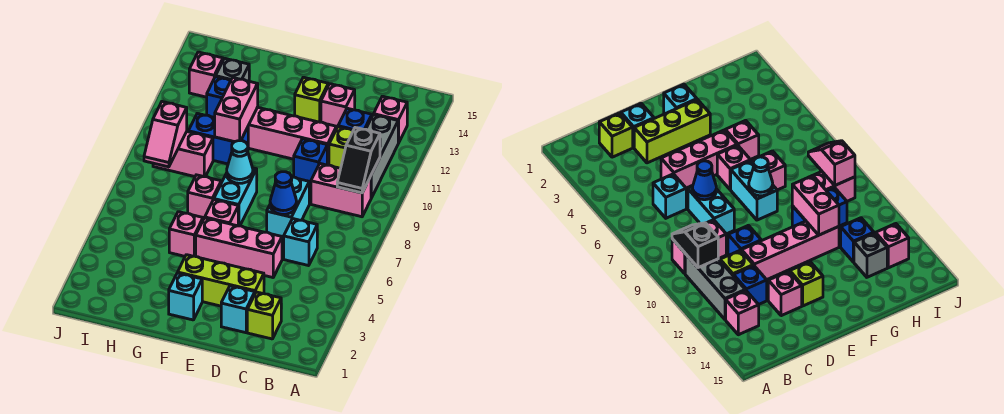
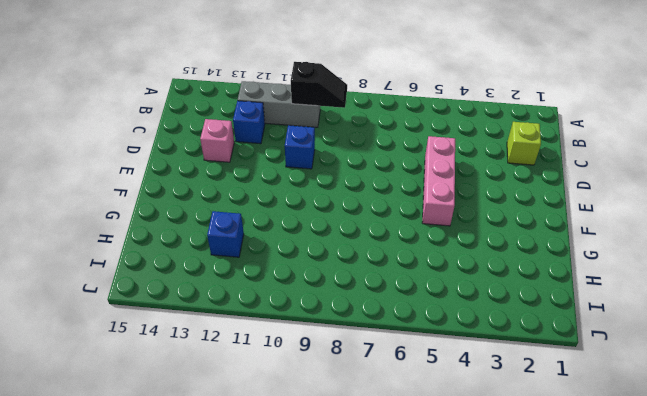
none -> pink brick B9:C9 level 1
none -> pink brick B13 level 1
none -> cyan brick C6 level 1
none -> lime brick C11 level 1

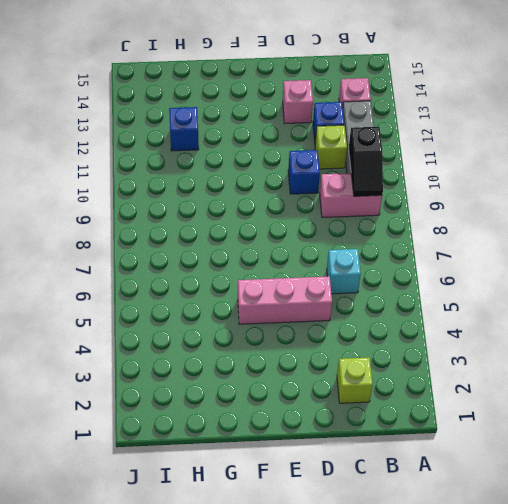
none -> cyan brick D2 level 1
none -> lime brick D3:F3 level 1
none -> cyan brick D7:D8 level 1
none -> pink brick D11:G11 level 1

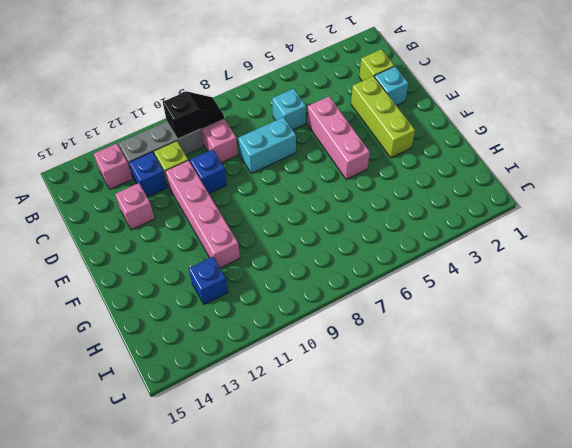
none -> lime brick E13 level 1
none -> cyan brick F2 level 1
none -> pink brick F6 level 1
none -> cyan brick F7:F8 level 1

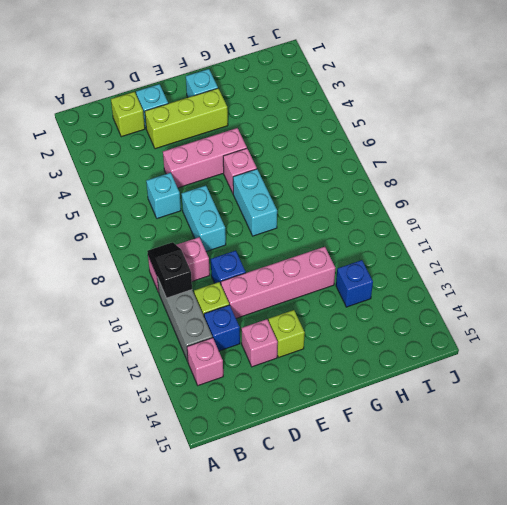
none -> pink brick G5 level 1
none -> pink brick G7 level 1
none -> blue brick G10:H10 level 1
none -> pink brick H9:I9 level 1

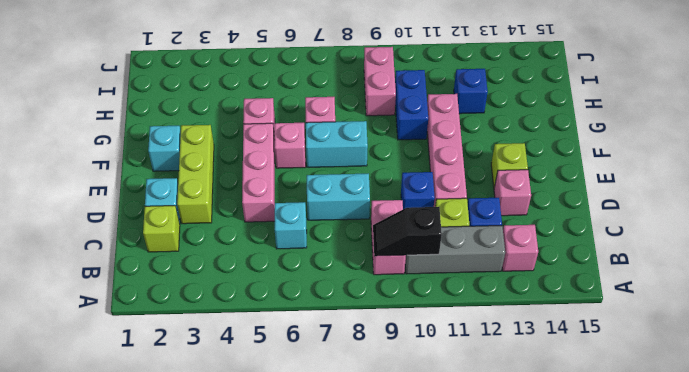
none -> grey brick H13 level 1
none -> pink brick I13 level 1
none -> blue cone D7 level 2
none -> cyan cone F8 level 2

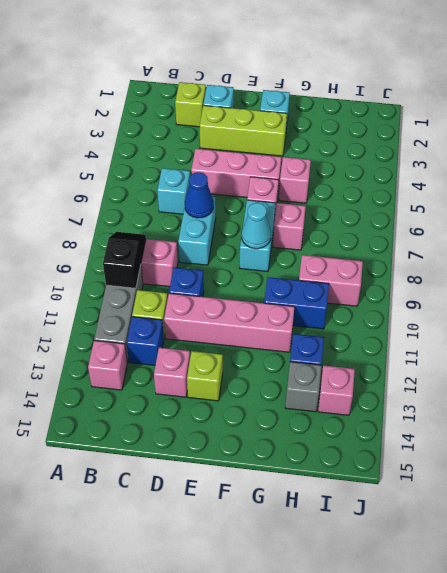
none -> pink brick G10:G11 level 2
none -> pink slope I8:I9 level 2 top 9

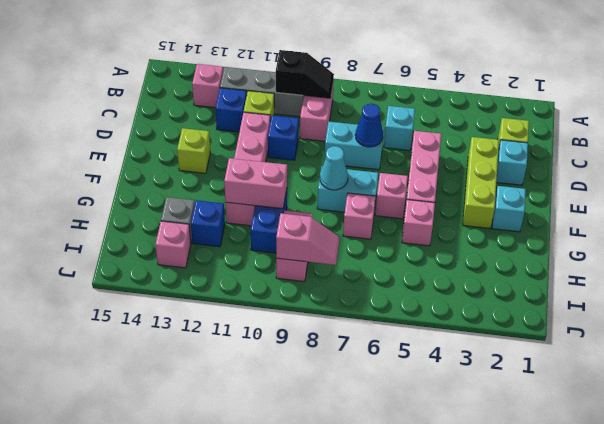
none -> pink brick D13 level 1

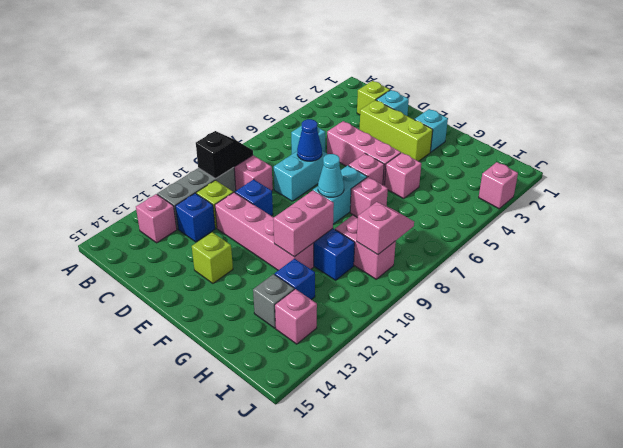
pink brick J3 level 1 -> pink brick D13 level 1

